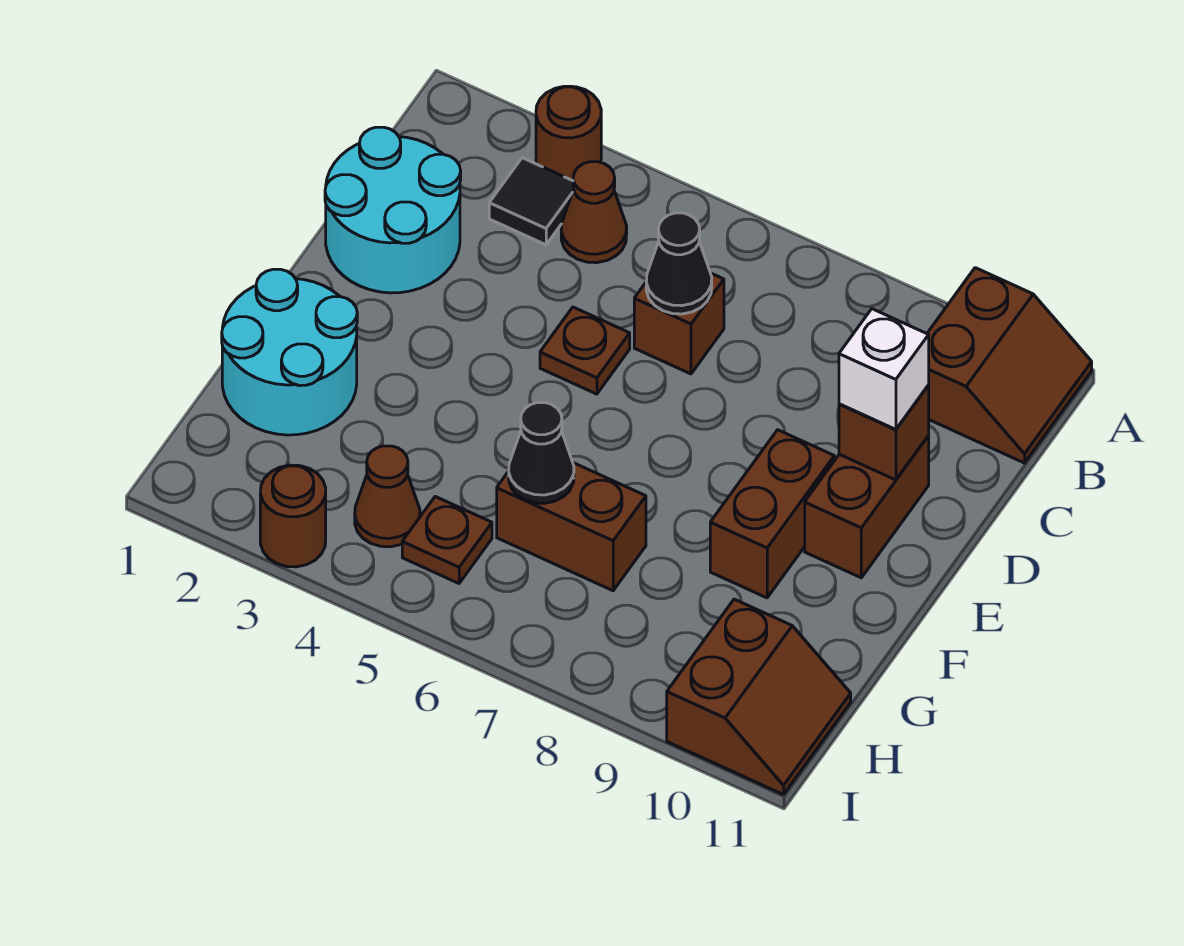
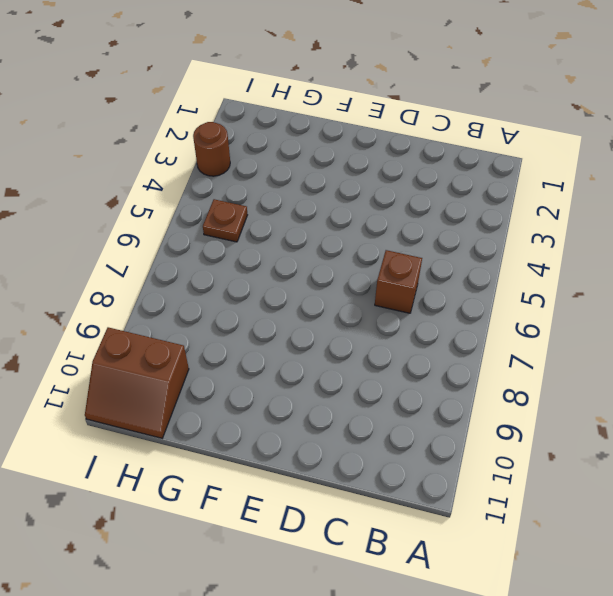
none -> brown round brick A3 level 1
none -> brown slope A10:B11 level 1 top 10
none -> black tile B3 level 1

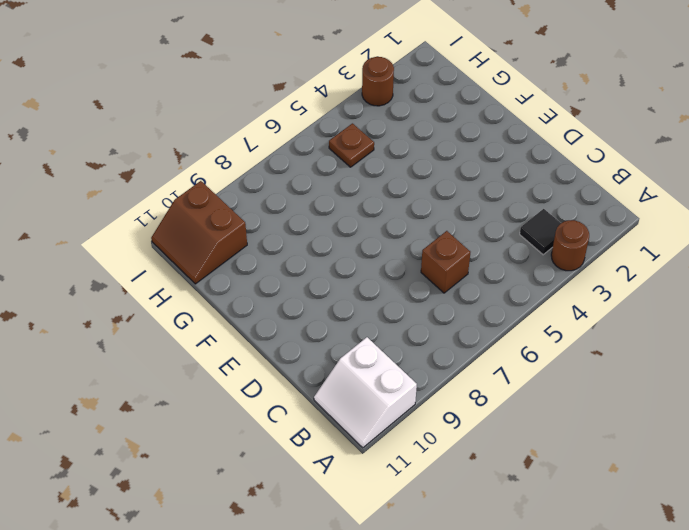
white slope A10:B11 level 1 top 10 -> brown slope A10:B11 level 1 top 10
none -> brown cone B4 level 1
none -> cyan round brick C1:D2 level 1
none -> brown plate D5 level 1

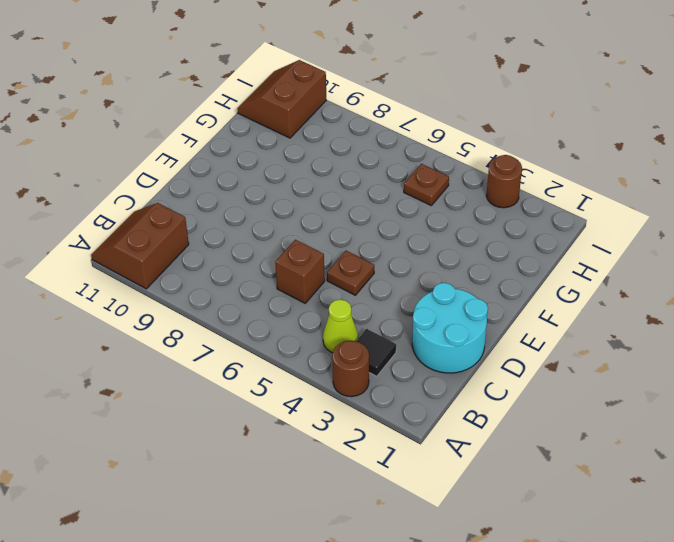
lime cone B4 level 1 -> brown cone B4 level 1
none -> brown brick D10:E10 level 1
none -> brown brick E9:F9 level 1
none -> cyan round brick F1:G2 level 1

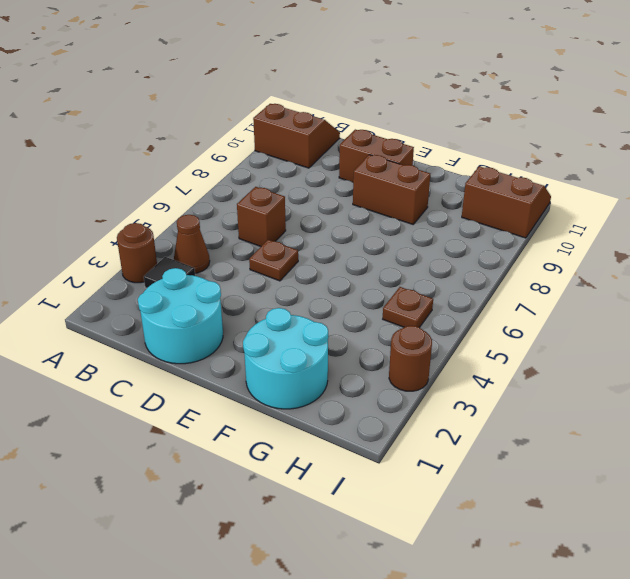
none -> brown brick G6:G7 level 1
none -> brown cone H4 level 1
none -> black cone C6 level 2

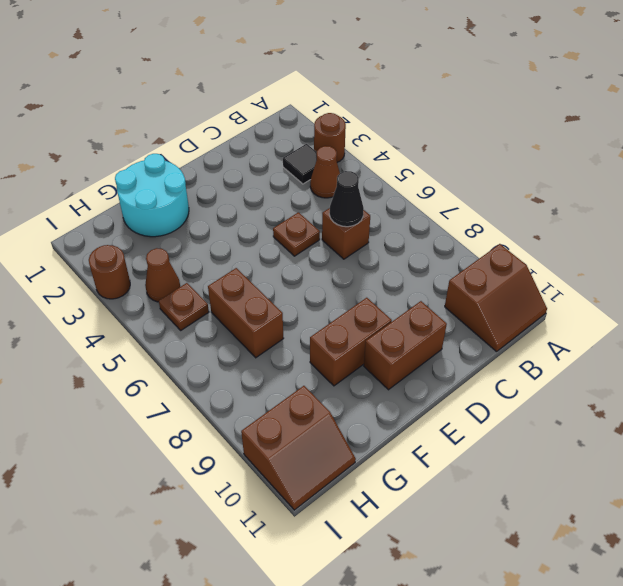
none -> cyan round brick C1:D2 level 1
none -> brown brick D10 level 2
none -> black cone G6 level 2

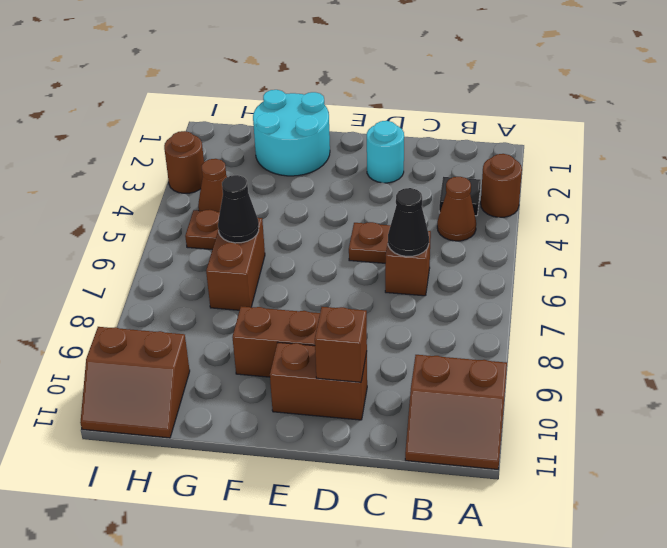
cyan round brick D2 level 1 -> cyan round brick C1:D2 level 1
none -> white brick D10 level 3

